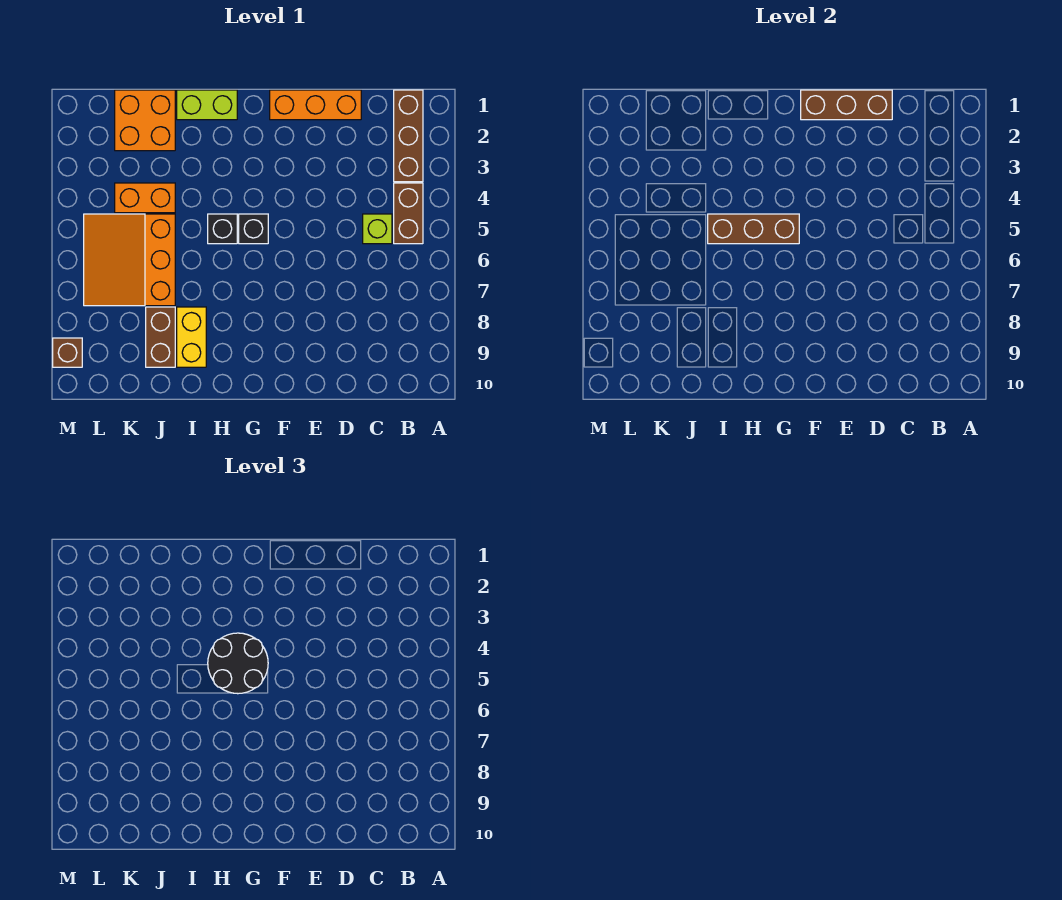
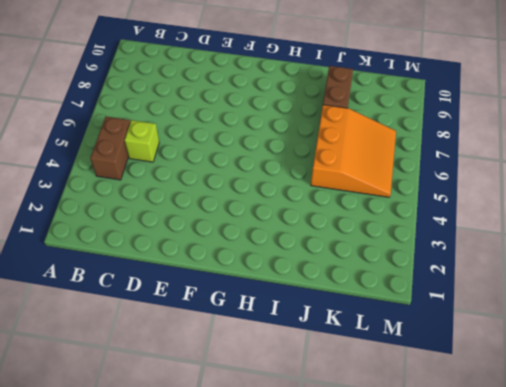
none -> brown brick B1:B3 level 1
none -> orange brick D1:F1 level 1
none -> black brick G5 level 1

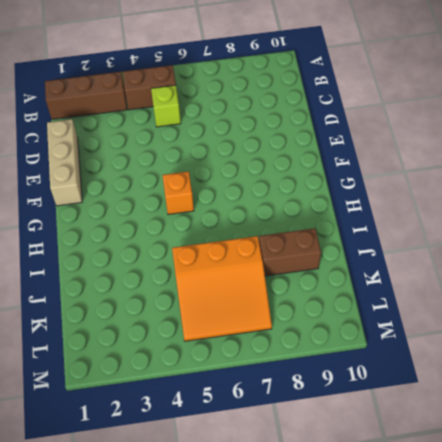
tan brick D1:F1 level 1 -> orange brick D1:F1 level 1
orange brick G5 level 1 -> black brick G5 level 1
none -> lime brick H1:I1 level 1
none -> black brick H5 level 1
none -> yellow brick I8:I9 level 1

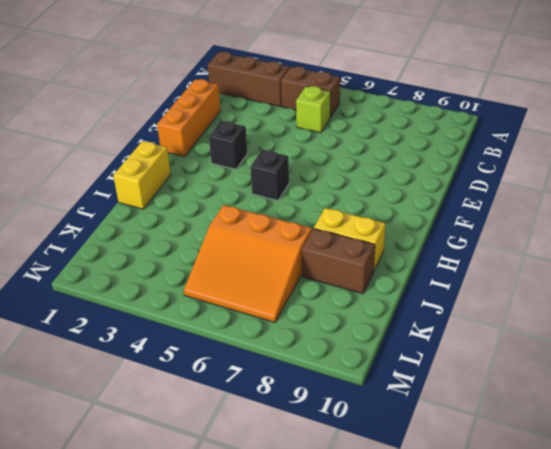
black brick F3 level 1 -> black brick H5 level 1
yellow brick H1:I1 level 1 -> lime brick H1:I1 level 1
none -> orange brick J1:K2 level 1
none -> orange brick J4:K4 level 1
none -> brown brick M9 level 1

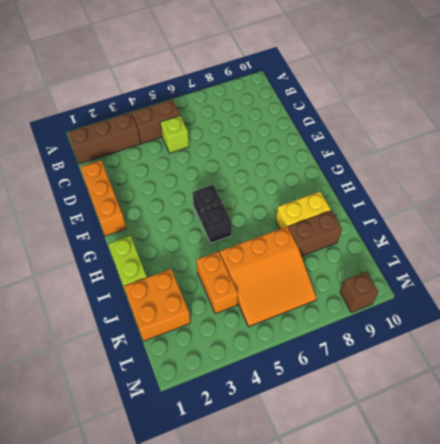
none -> brown brick D1:F1 level 2
none -> brown brick G5:I5 level 2
none -> black round brick G4:H5 level 3

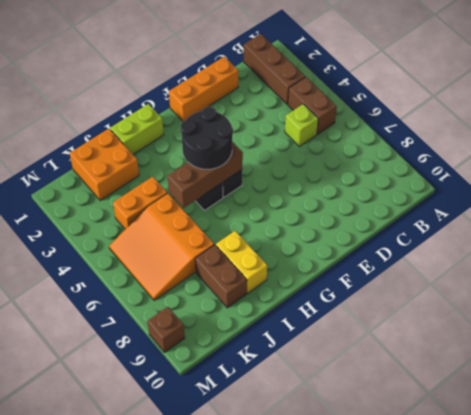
none -> brown brick D1:F1 level 2

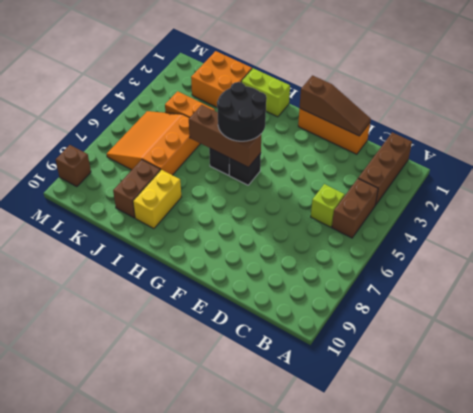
brown slope D1:F1 level 2 top F -> brown brick D1:F1 level 2

